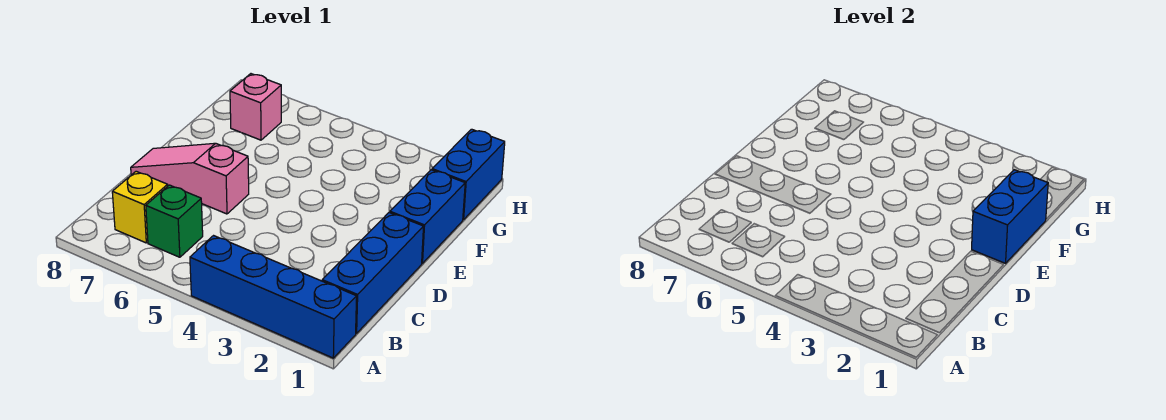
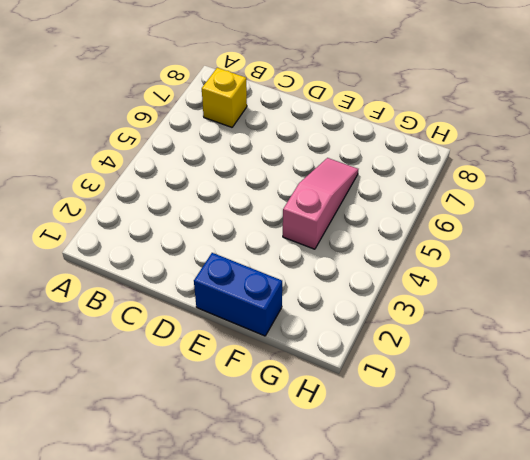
pink slope F4:F6 level 1 top 4 -> pink slope D6:D8 level 1 top 6
none -> blue brick A1:A4 level 1
none -> blue brick B1:D1 level 1

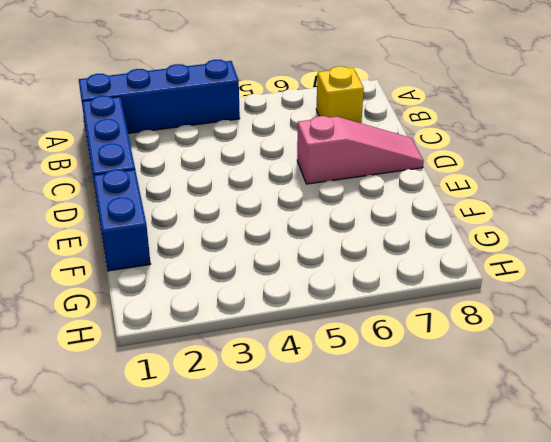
none -> green brick B6 level 1
none -> blue brick G1:H1 level 1

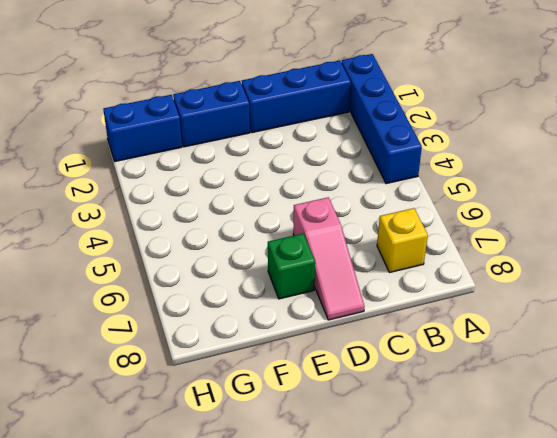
green brick E7 level 1 -> green brick B6 level 1
none -> pink brick G7 level 1
none -> blue brick E1:F1 level 2

